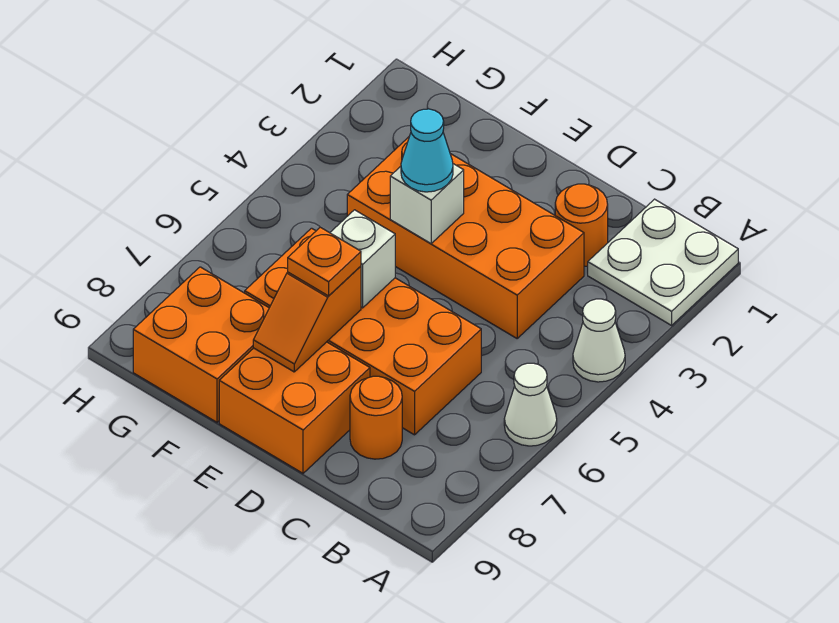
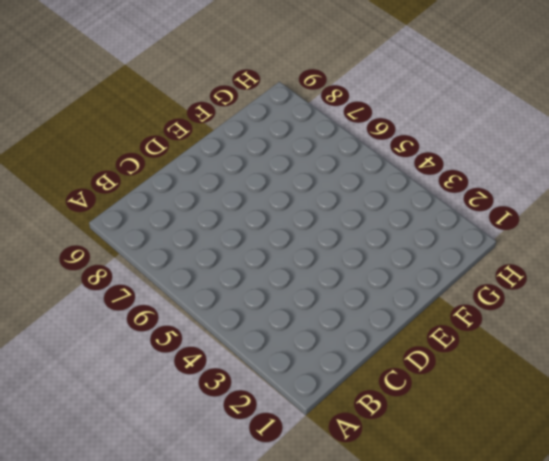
none -> white plate A1:B2 level 1
none -> white cone A4 level 1
none -> white cone A6 level 1

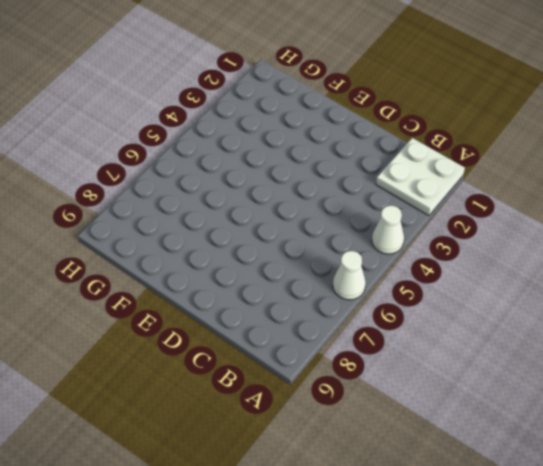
none -> orange round brick C2 level 1
none -> orange brick C3:F4 level 1
none -> orange brick C6:F7 level 1

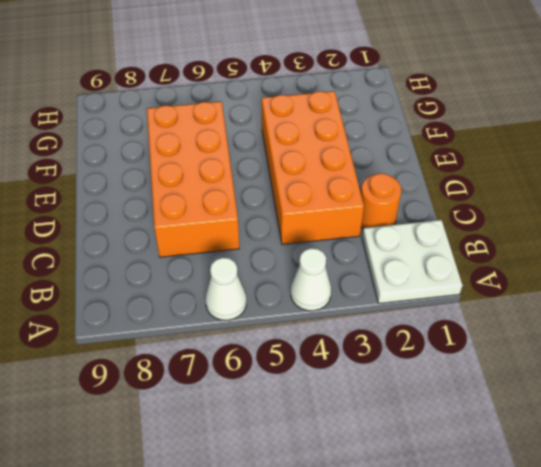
none -> orange round brick C8 level 1
none -> orange brick D8:E9 level 1
none -> orange brick F8:G9 level 1

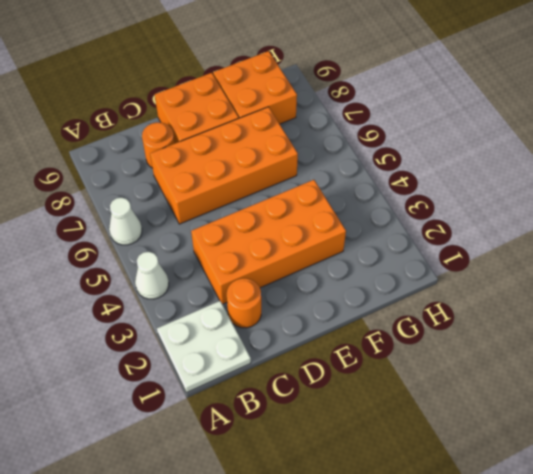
none -> white brick E4 level 2
none -> white brick E6 level 2
none -> orange slope E7:E8 level 2 top 7

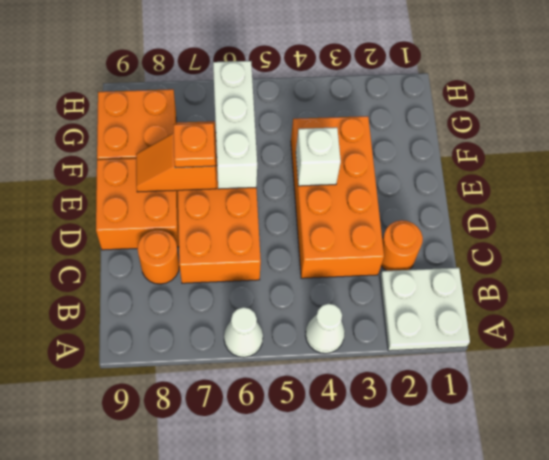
white brick E6:G6 level 2 -> white brick E6 level 2
none -> cyan cone E4 level 3

